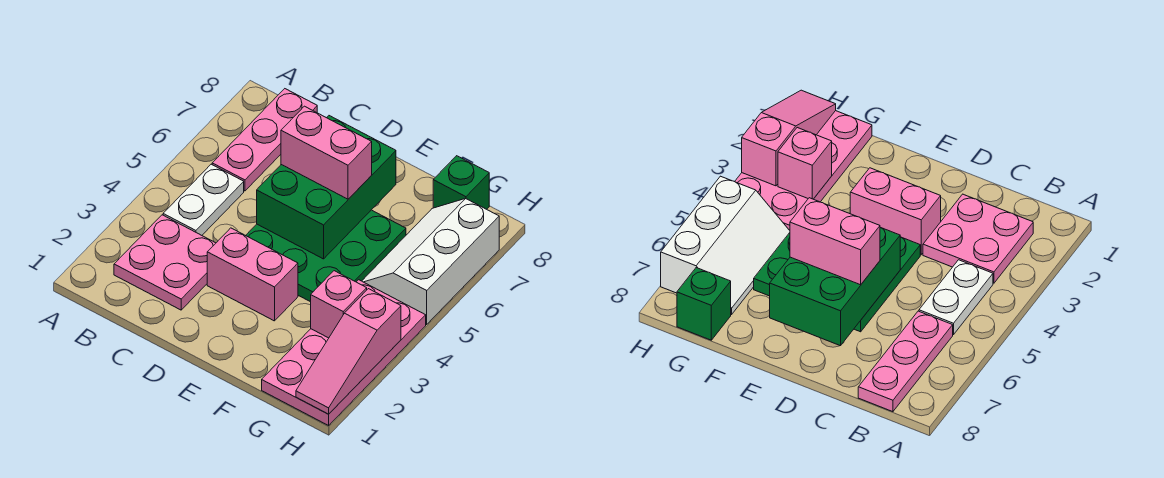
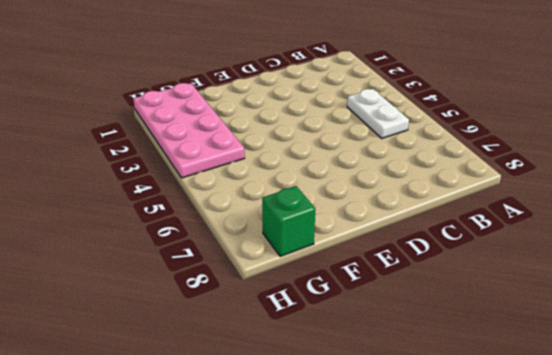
none -> pink plate B2:C3 level 1
none -> pink plate B6:B8 level 1
none -> pink brick D3:E3 level 1

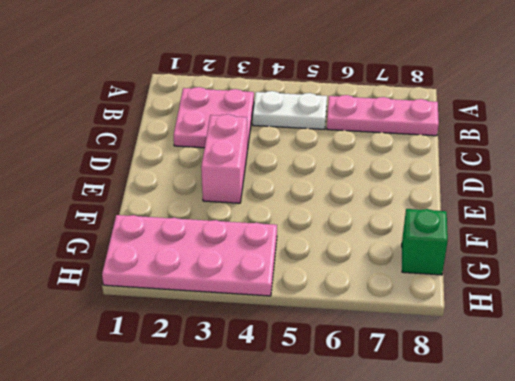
none -> green plate D4:F6 level 1
none -> white slope G5:H7 level 1 top H
none -> green brick D5:E7 level 2

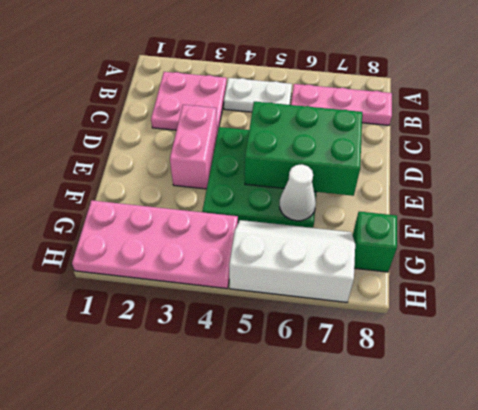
white cone F6 level 2 -> none
none -> pink brick G3 level 2
none -> pink slope H1:H3 level 2 top 3
none -> pink brick D6:E6 level 3

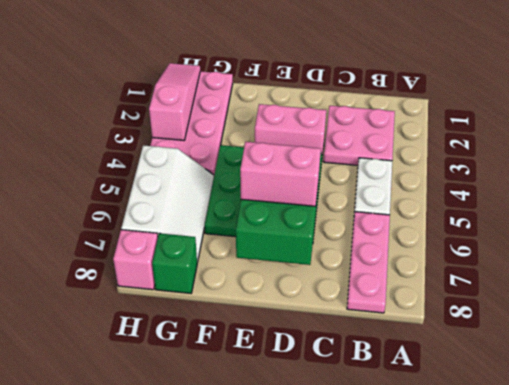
pink brick H8 level 1 -> pink brick G3 level 2

